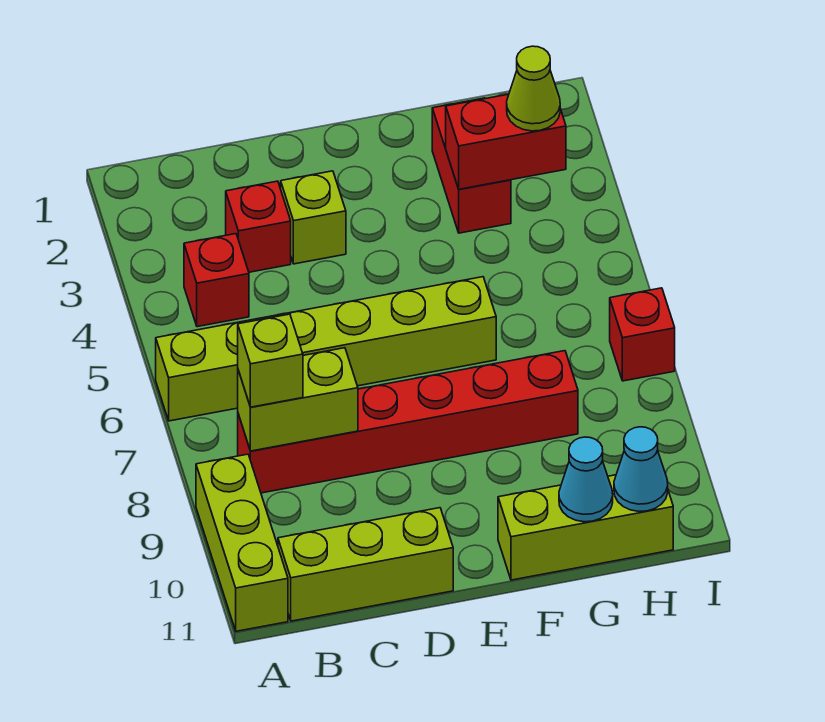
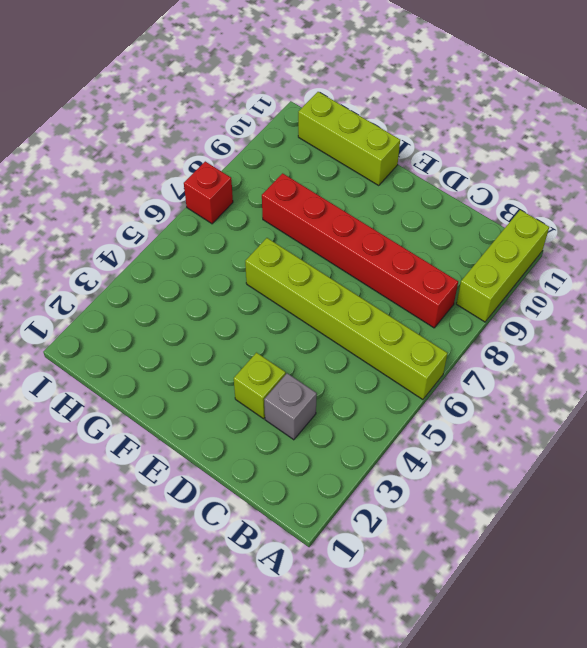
grey brick C3 level 1 -> red brick C3 level 1
none -> red brick B4 level 1
none -> lime brick B11:D11 level 1
none -> red brick G2:G3 level 1

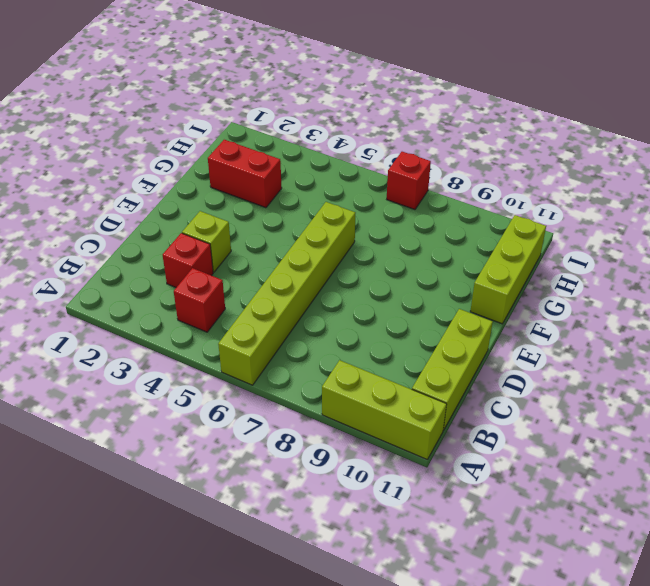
none -> red brick B8:G8 level 1
none -> lime brick B8:C8 level 2
none -> red brick G3:H3 level 2

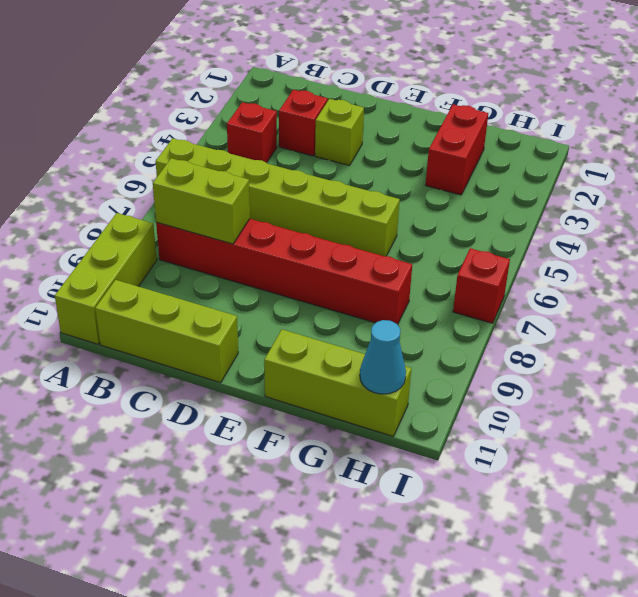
none -> red brick G3:H3 level 2
none -> cyan cone G11 level 2
none -> lime brick B8 level 3

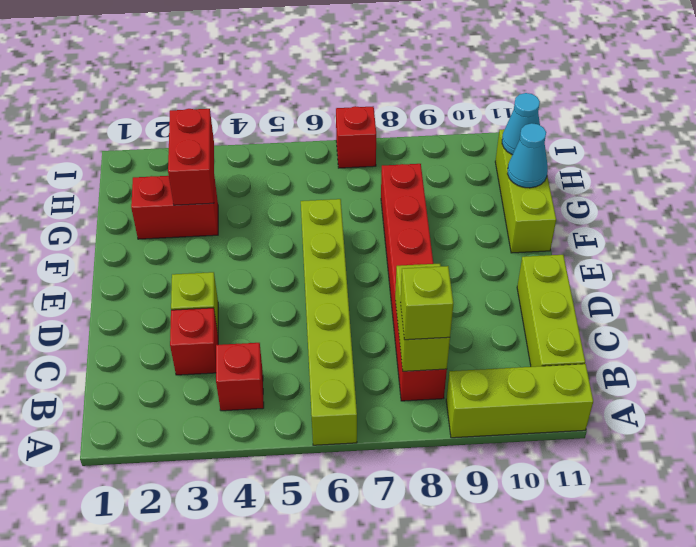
none -> lime cone H3 level 3

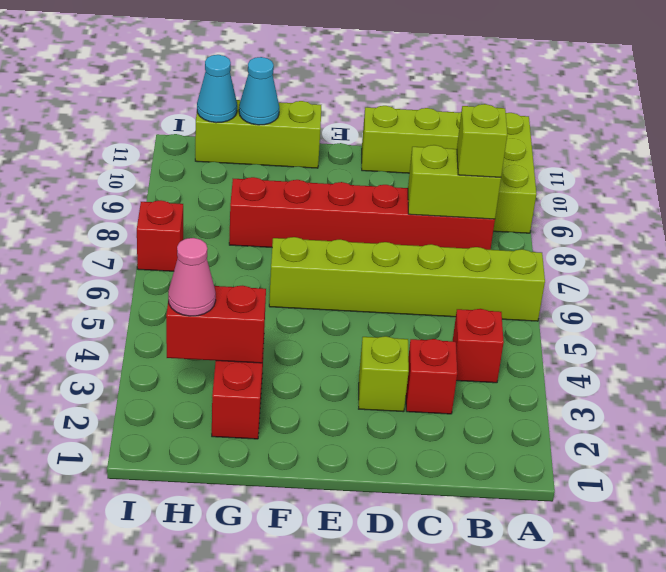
pink cone H3 level 3 -> lime cone H3 level 3

